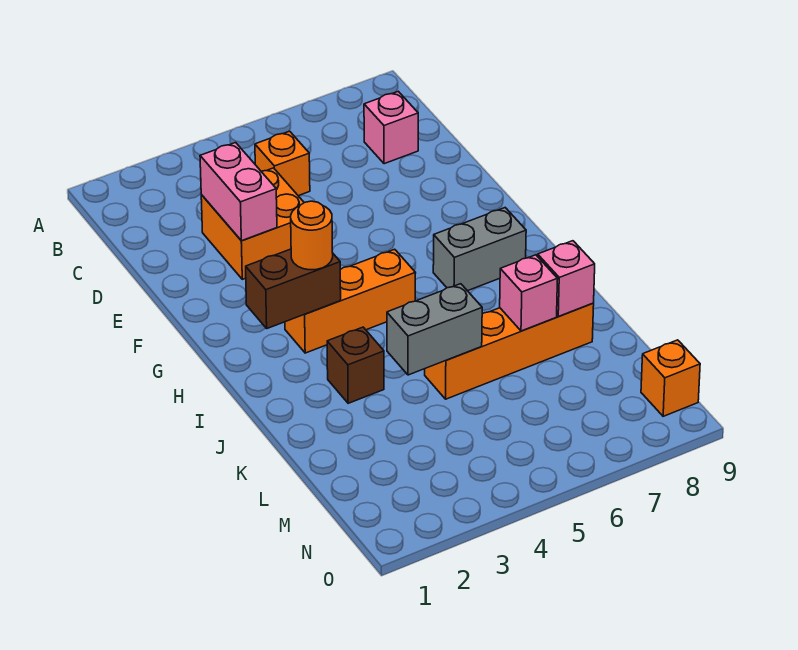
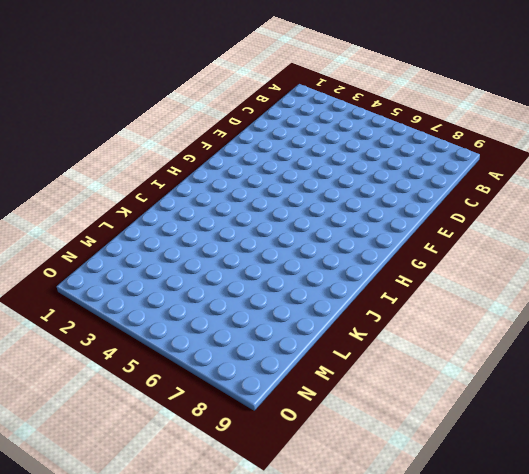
none -> orange brick C5 level 1
none -> pink brick C8 level 1
none -> orange brick D3:E4 level 1

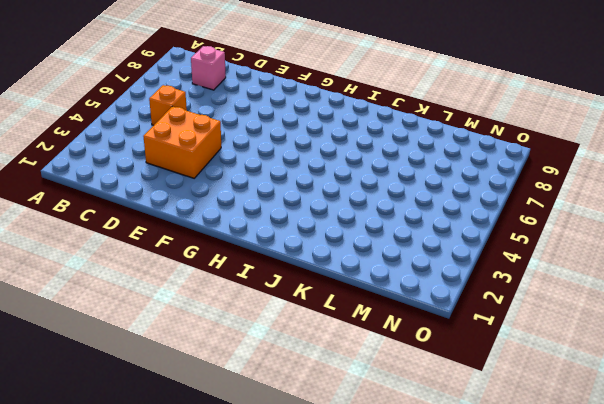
none -> orange brick H3:H5 level 1
none -> grey brick H7:H8 level 1
none -> brown brick J3 level 1

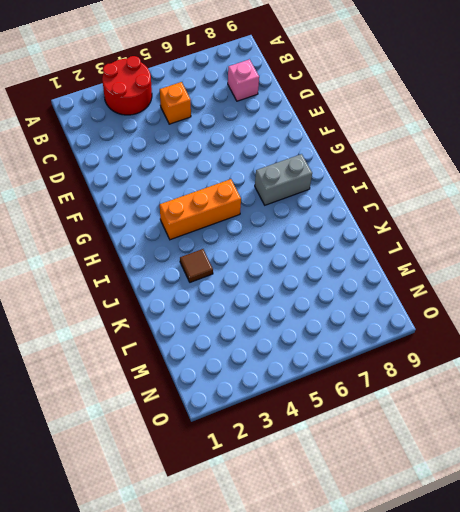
red round brick A3:B4 level 1 -> none
brown tile J3 level 1 -> brown brick J3 level 1
none -> orange brick D3:E4 level 1
none -> orange brick K5:K8 level 1
none -> orange brick N9 level 1

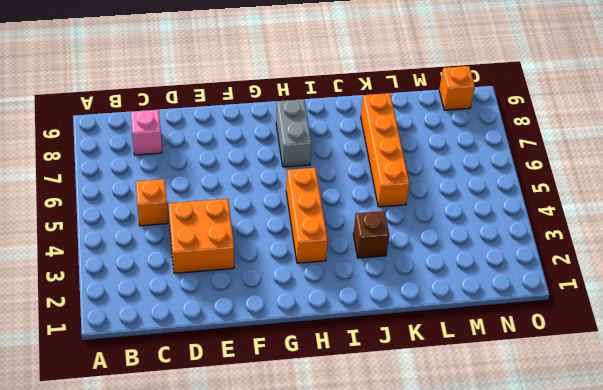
none -> pink brick D3:E3 level 2
none -> brown brick H2:H3 level 2
none -> grey brick K4:K5 level 2

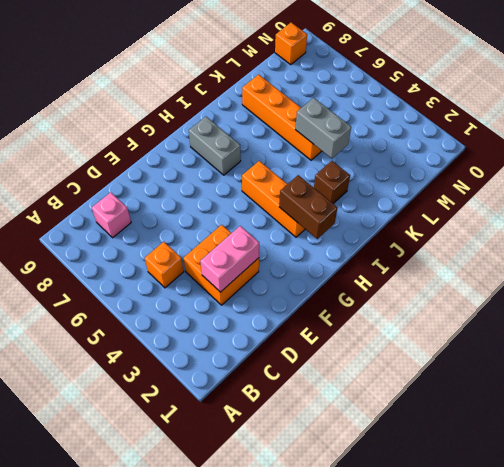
none -> pink brick K7 level 2
none -> pink brick K8 level 2
none -> orange round brick H3 level 3

